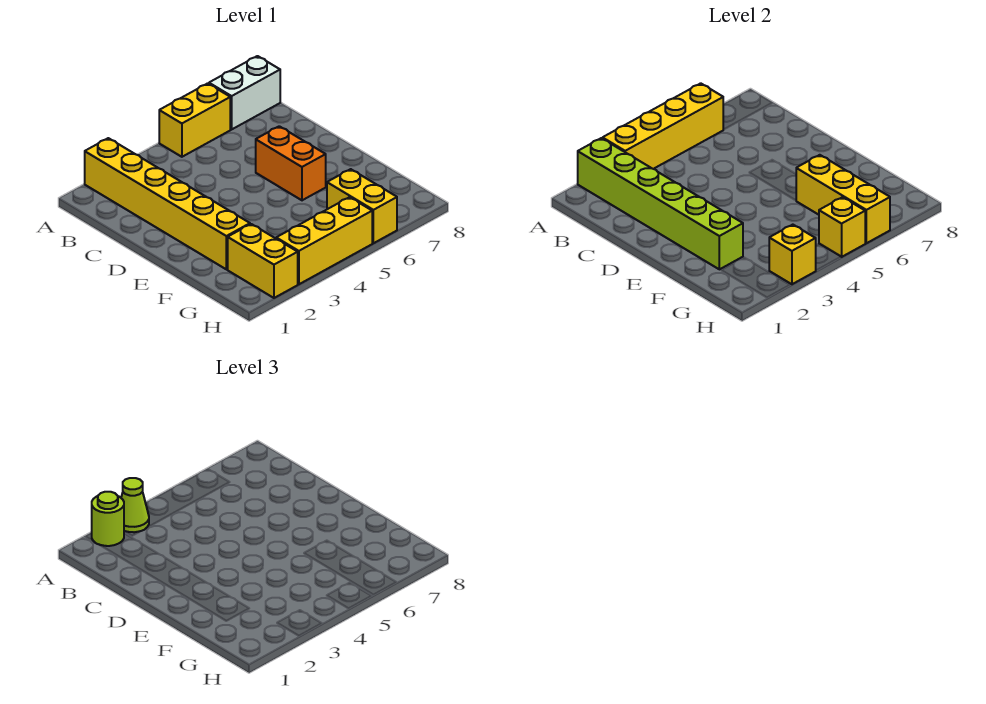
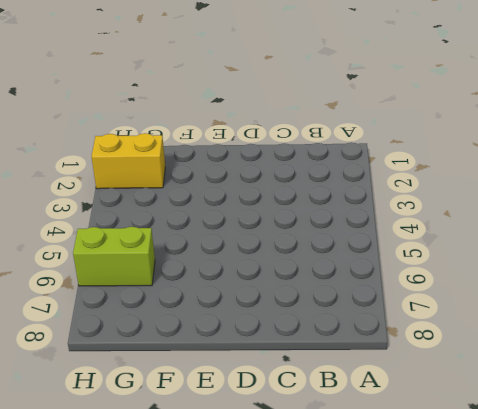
lime brick G6:H6 level 1 -> yellow brick G6:H6 level 1
none -> yellow brick A2:F2 level 1
none -> yellow brick A5:A6 level 1
none -> white brick A7:A8 level 1

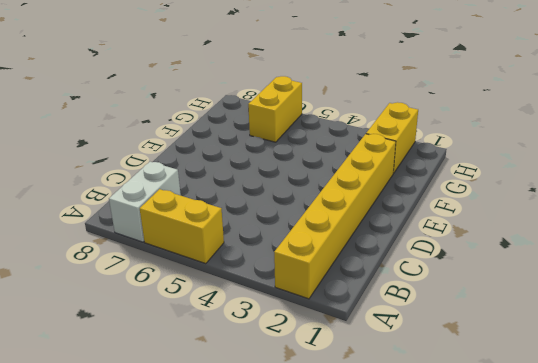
white brick A7:B7 level 1 -> white brick A7:A8 level 1
none -> orange brick D6:E6 level 1
none -> yellow brick H3:H5 level 1
none -> lime brick A2:F2 level 2

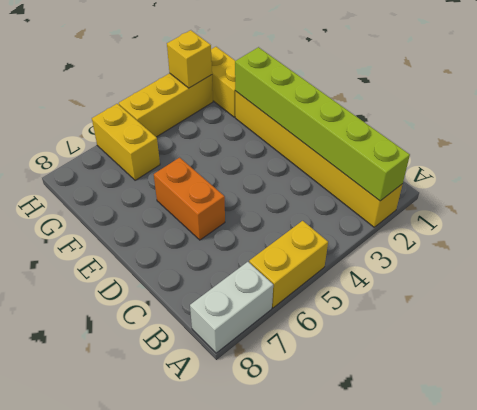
none -> yellow brick A3:A6 level 2
none -> yellow brick F6:H6 level 2
none -> yellow brick H5 level 2

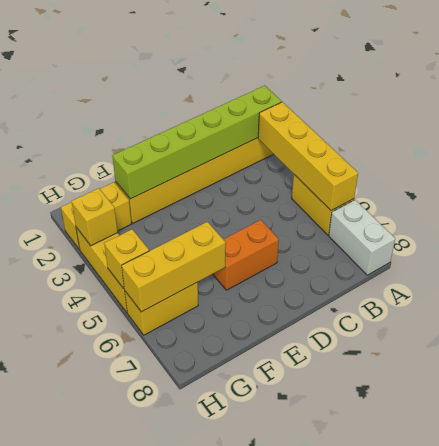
none -> lime round brick A2 level 3
none -> lime cone A3 level 3

